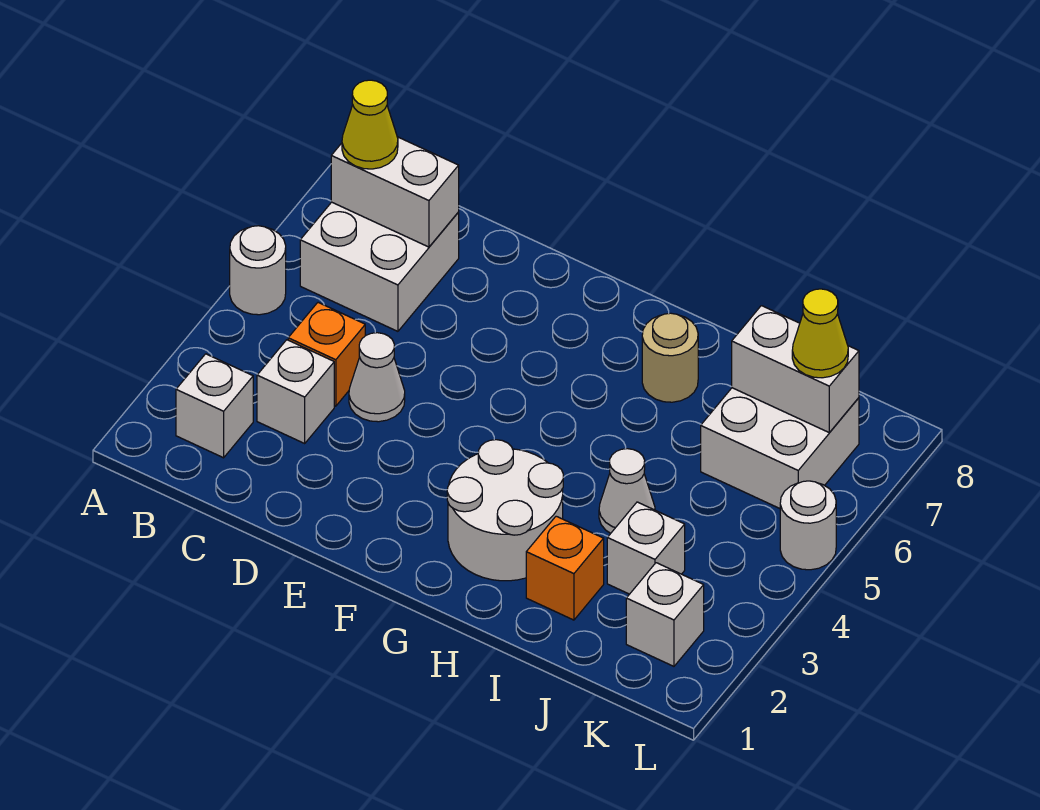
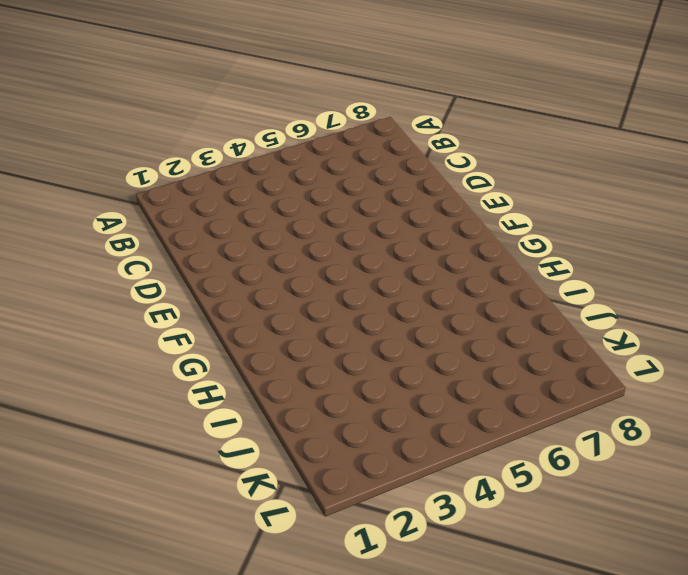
none -> white round brick A5 level 1
none -> white brick B2 level 1
none -> white brick B6:C7 level 1

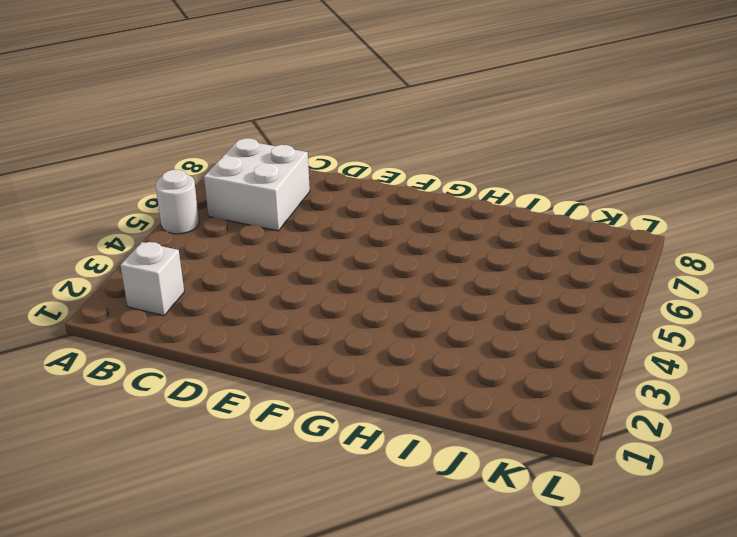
none -> white brick C3 level 1
none -> orange brick C4 level 1
none -> white cone D4 level 1

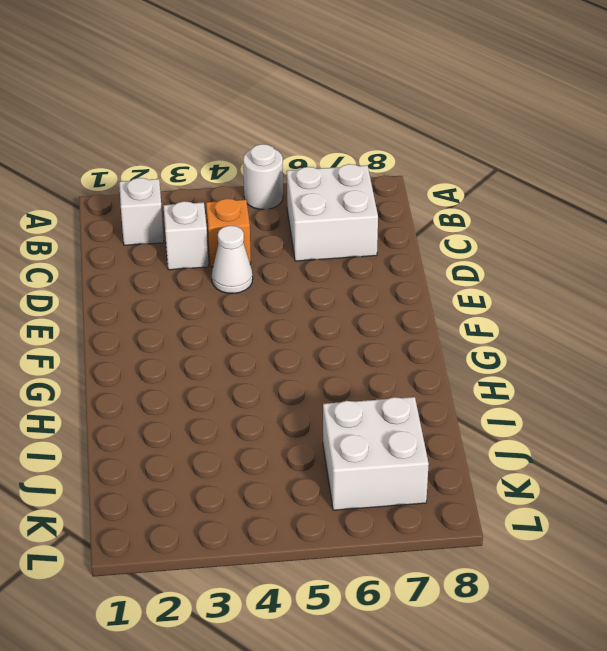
none -> white round brick G2:H3 level 1
none -> tan round brick H7 level 1
none -> orange brick I2 level 1

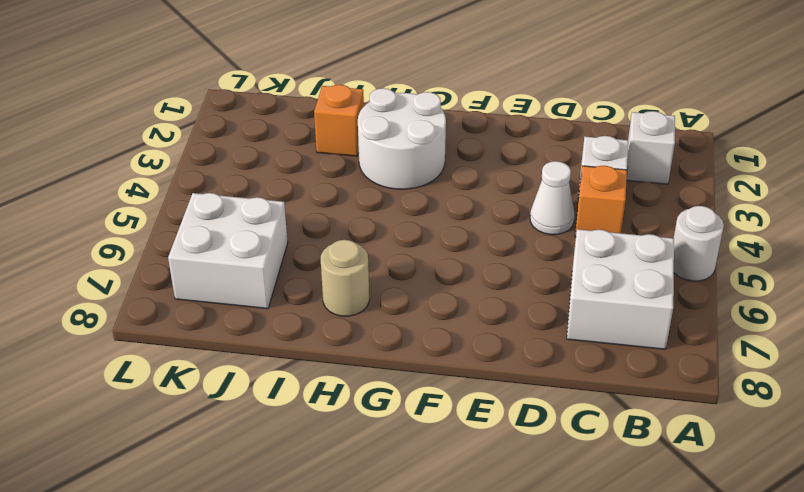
none -> white cone I4 level 1
none -> white brick J3 level 1
none -> white brick K2 level 1

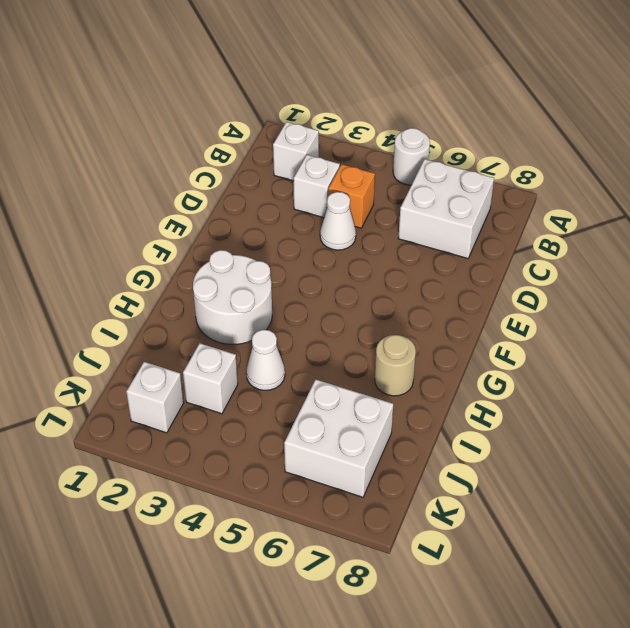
none -> orange brick I2 level 1
none -> white round brick L5 level 1
none -> white brick B7:C7 level 2

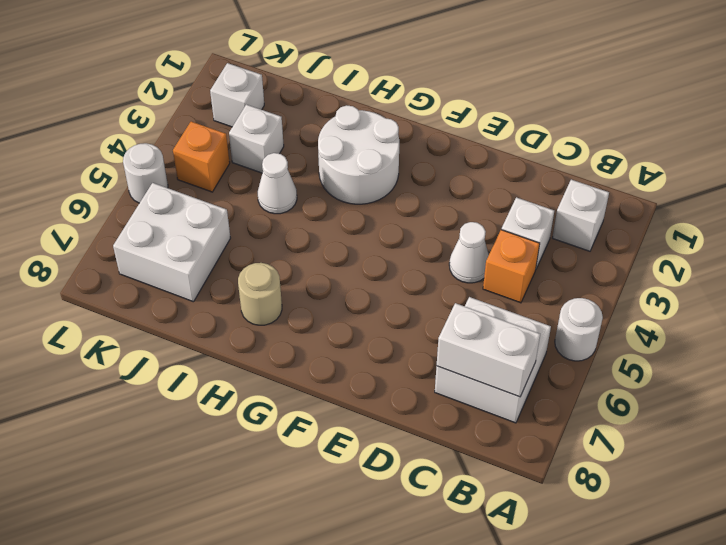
orange brick K4 level 1 -> orange brick I2 level 1
none -> white brick J7:K7 level 2
none -> yellow cone B7 level 3
none -> yellow cone K7 level 3

